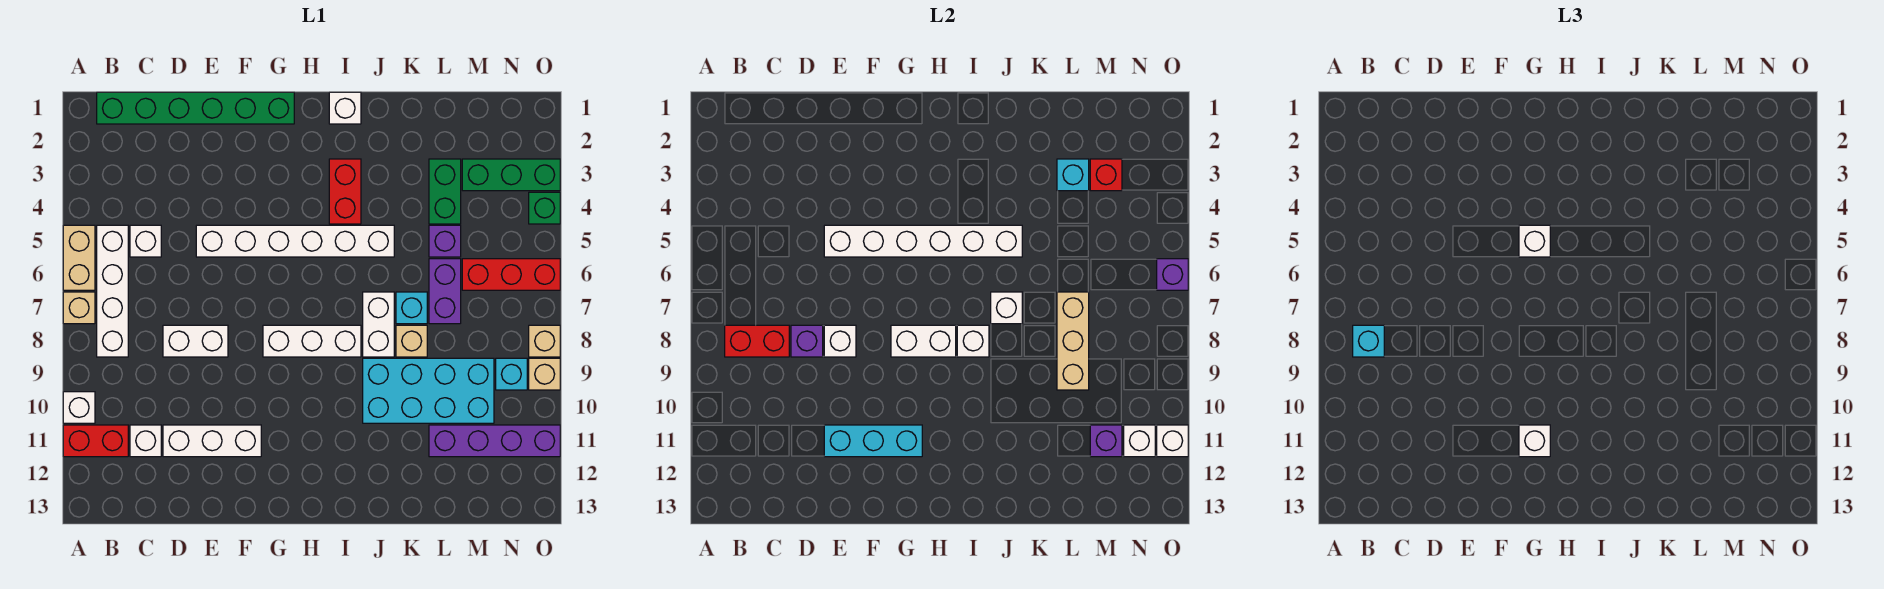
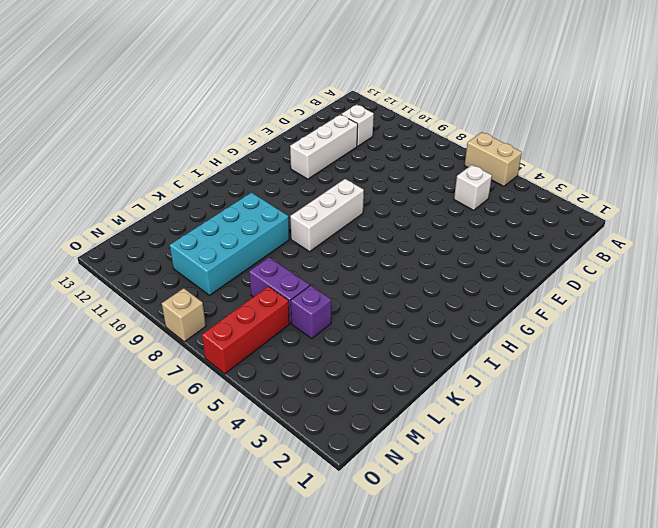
none -> tan brick A7 level 1
none -> white brick A10 level 1
none -> red brick A11:B11 level 1
none -> green brick B1:G1 level 1

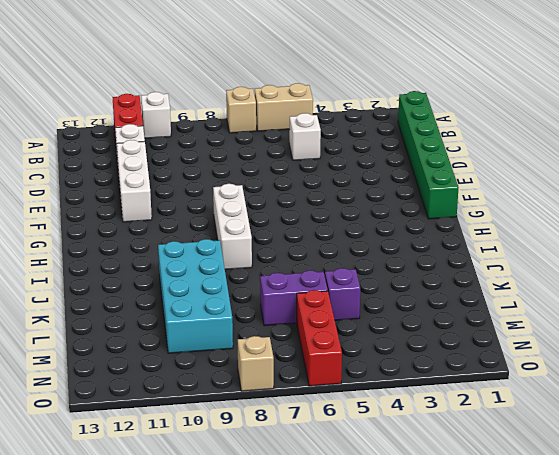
none -> white brick B5:B8 level 1
none -> white brick D8:E8 level 1
none -> white brick E5:J5 level 1
none -> white brick I1 level 1

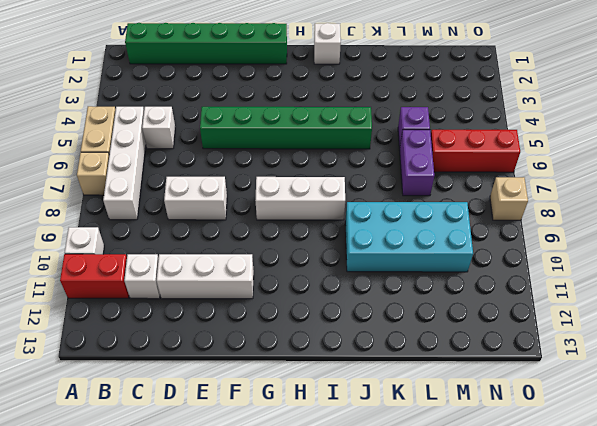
green brick E5:J5 level 1 -> white brick E5:J5 level 1
none -> red brick I3:I4 level 1
none -> white brick J7:J8 level 1
none -> cyan brick K7 level 1
none -> tan brick K8 level 1

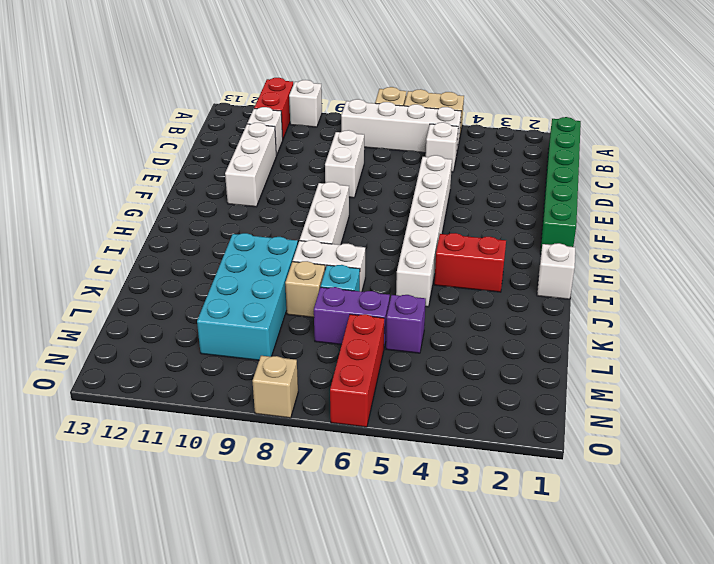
none -> green brick L3:L4 level 1
none -> purple brick L11:O11 level 1
none -> green brick M3:O3 level 1
none -> cyan brick N9 level 1

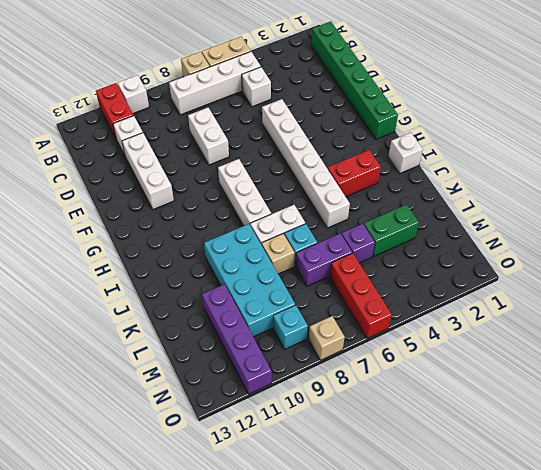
none -> green brick M3:O3 level 1
none -> green brick O4 level 1
none -> tan brick O9 level 1
none -> red brick B8:C8 level 2

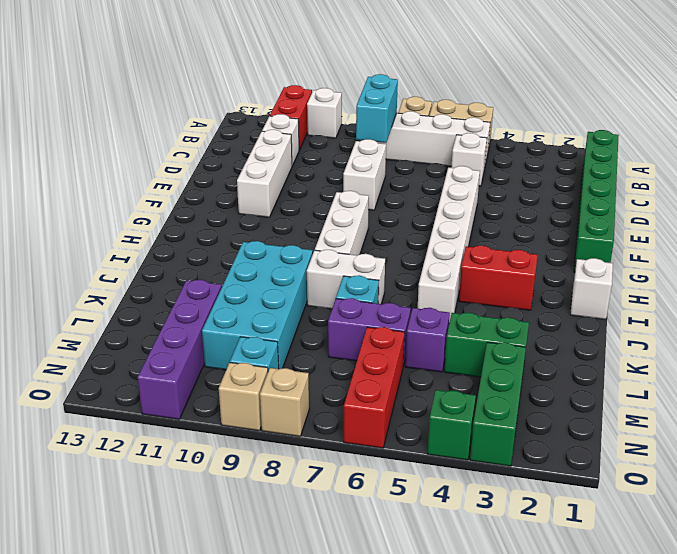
cyan brick B8:C8 level 2 -> red brick B8:C8 level 2
none -> tan brick K8 level 1
none -> purple brick D8 level 2
none -> white brick E5:J5 level 2
none -> white brick E8 level 2

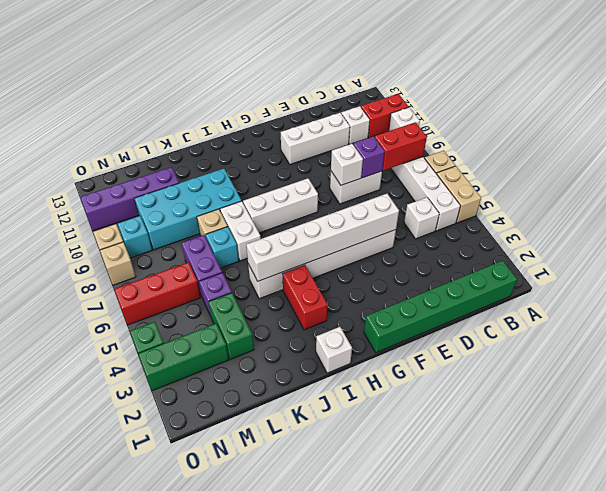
none -> cyan brick E11:G11 level 2
none -> white brick G8:H8 level 2
none -> white brick I8 level 2
none -> white brick J7 level 2

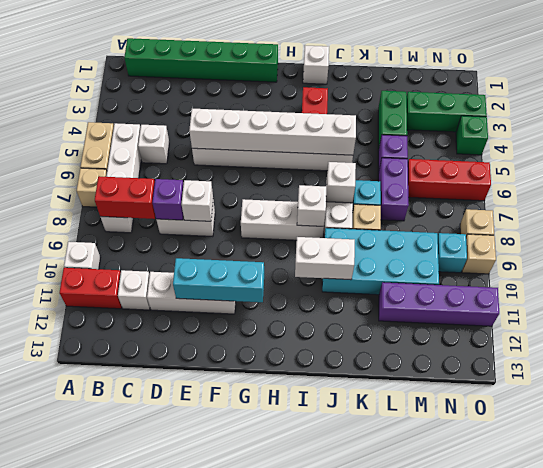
white brick I10:J10 level 2 -> white brick G8:H8 level 2
none -> cyan brick L3 level 2
none -> tan brick L7:L9 level 2
none -> red brick M3 level 2
none -> purple brick M11 level 2

